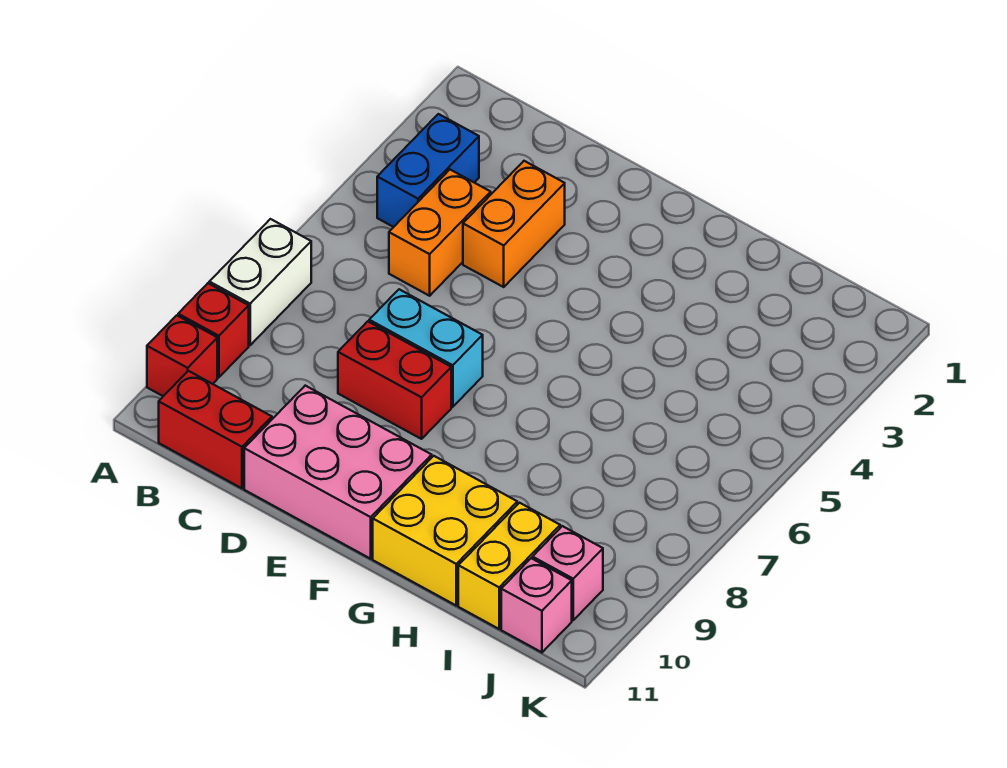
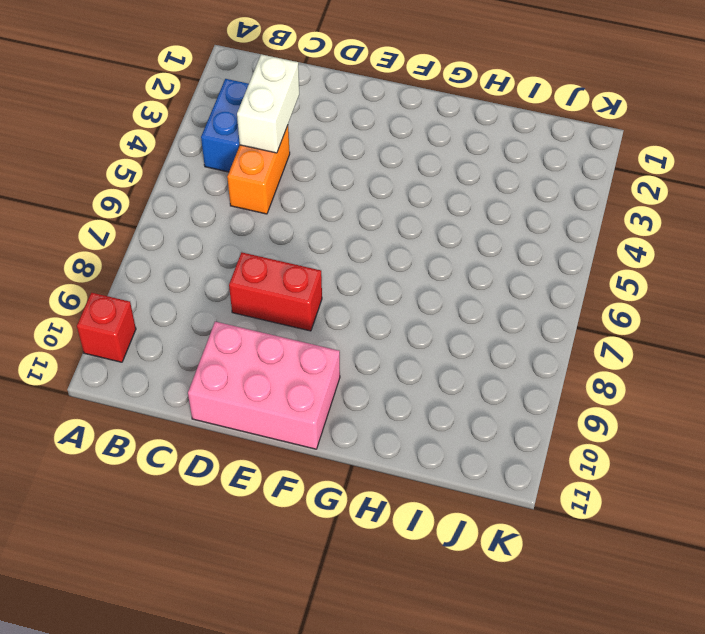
white brick C3:C4 level 2 -> white brick A7:A8 level 1
none -> red brick A9 level 1
none -> red brick B11:C11 level 1
none -> orange brick D3:D4 level 1

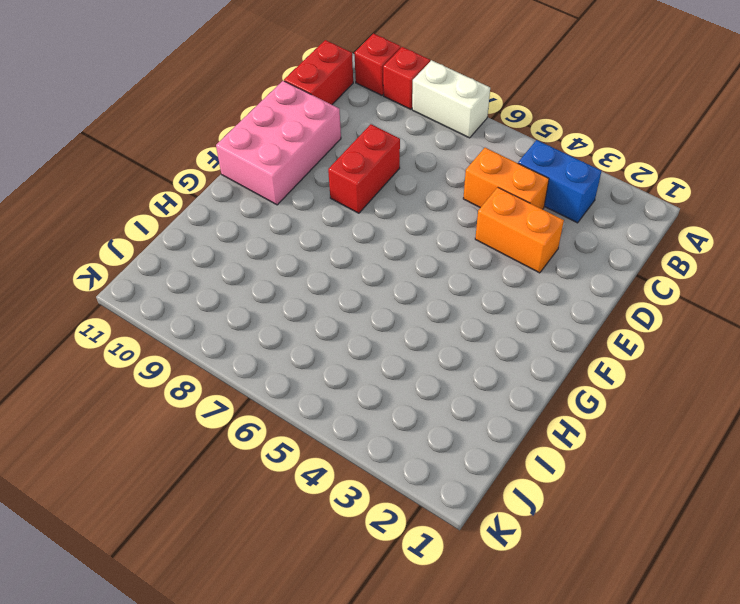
none -> cyan brick D7:E7 level 1
none -> yellow brick G10:H11 level 1
none -> yellow brick I10:I11 level 1

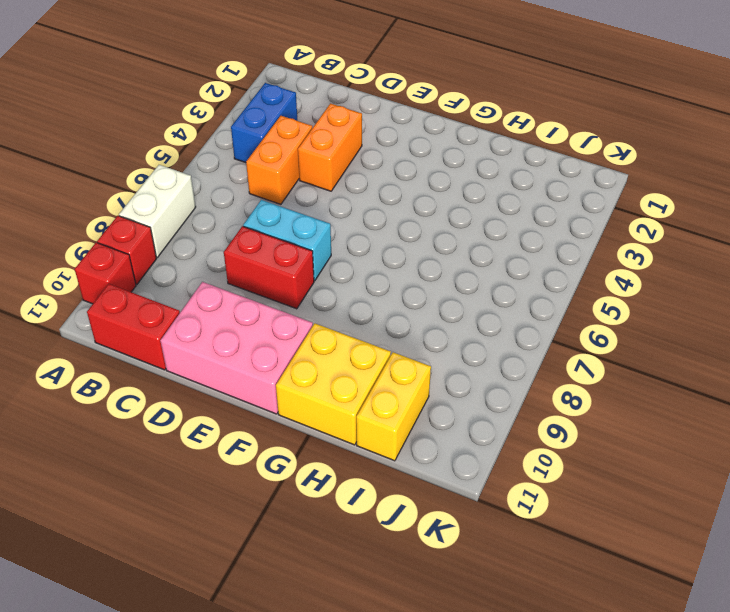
none -> pink brick J10 level 1
none -> pink brick J11 level 1

